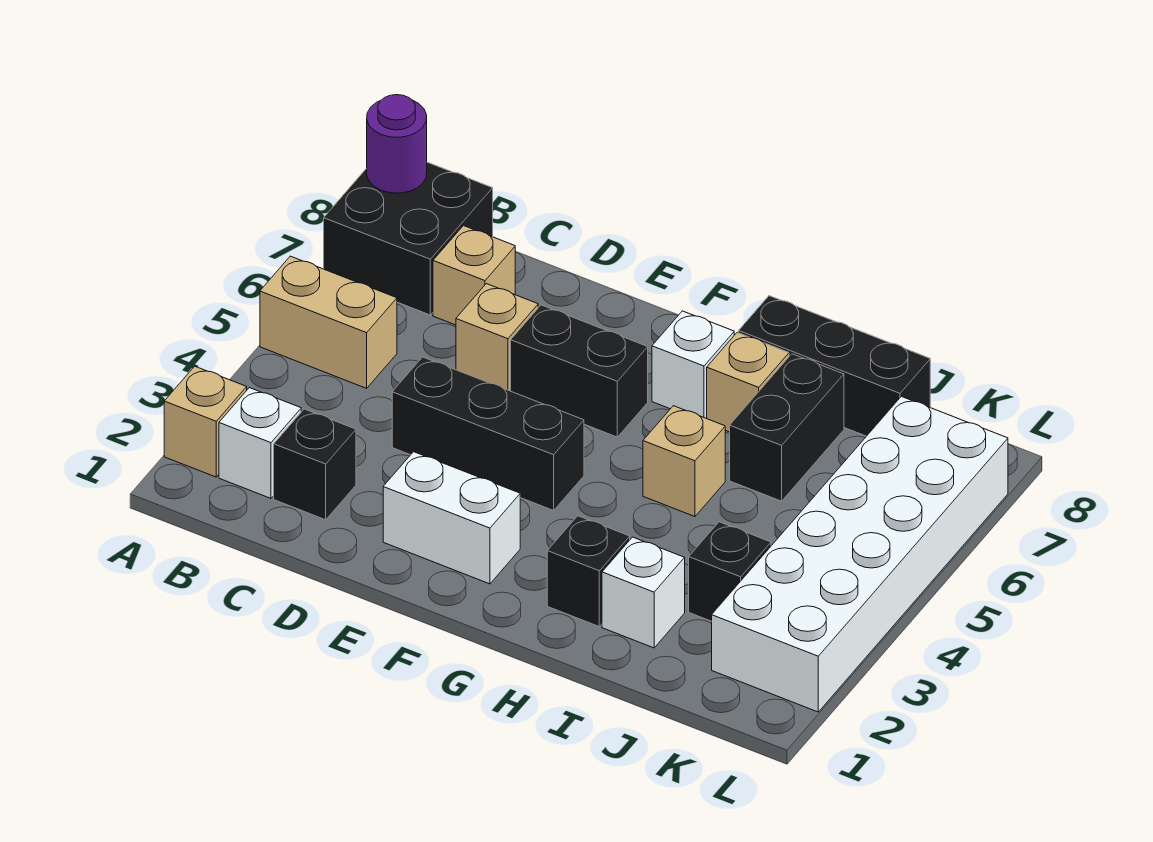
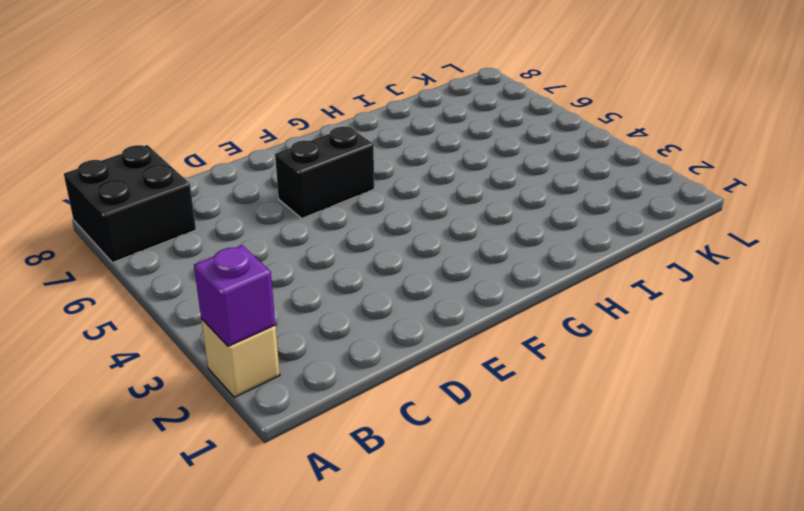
purple brick A2 level 2 -> none
none -> tan brick A5:B5 level 1
none -> white brick B2 level 1
none -> black brick C2 level 1

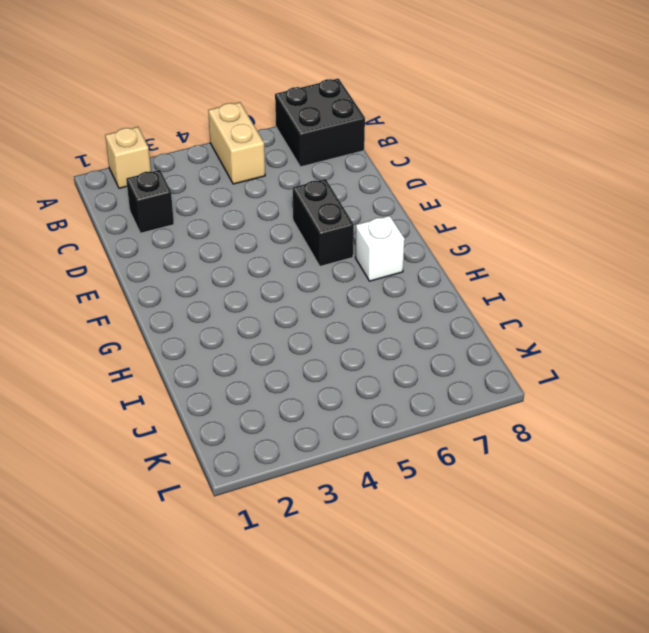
none -> white brick B2 level 1
none -> tan brick C7 level 1
none -> black brick D4:F4 level 1

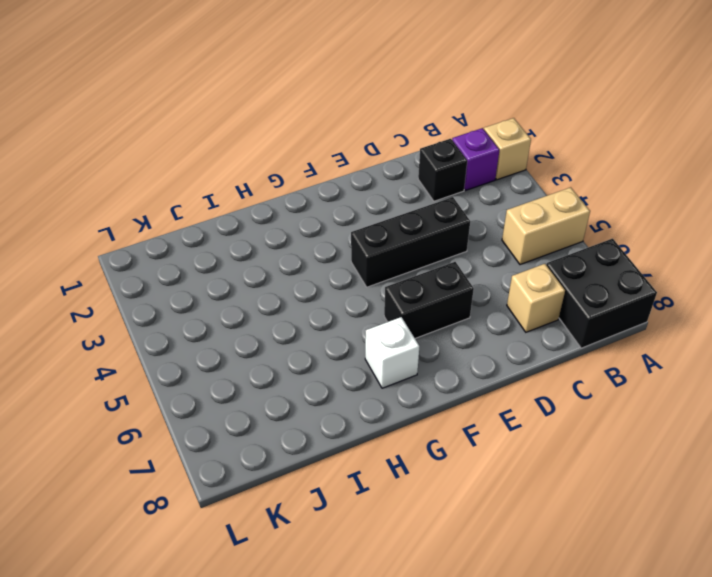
purple brick B2 level 1 -> white brick B2 level 1
none -> tan brick D6 level 1
none -> white brick E2:F2 level 1
none -> black brick H2 level 1

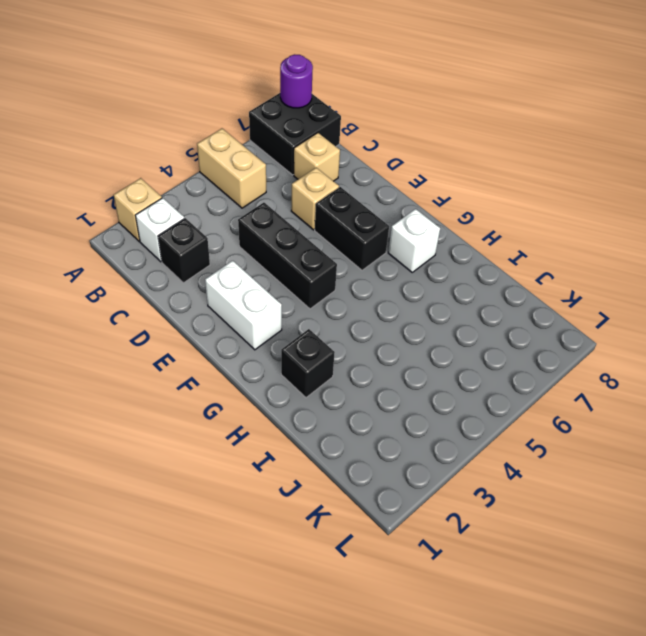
none -> tan brick H5 level 1
none -> tan brick H7 level 1
none -> black brick H8:J8 level 1

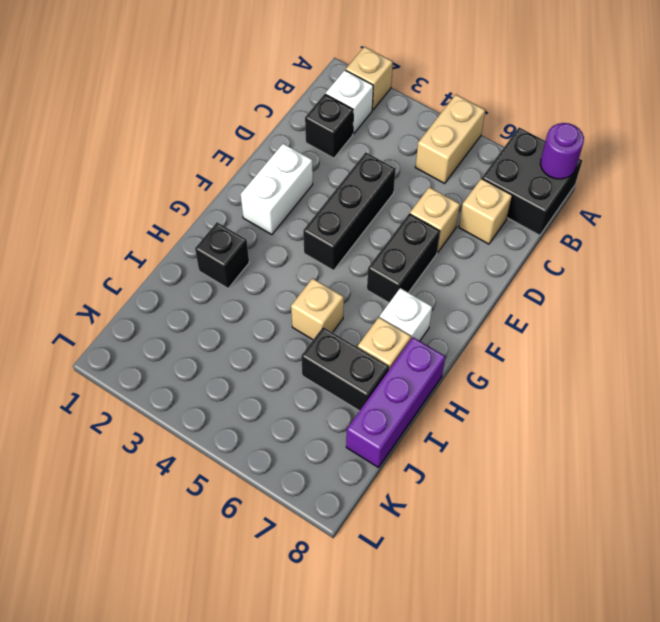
purple brick H8:J8 level 1 -> black brick H8:J8 level 1
none -> white brick I2 level 1
none -> black brick J3 level 1
none -> white brick K2:L7 level 1

